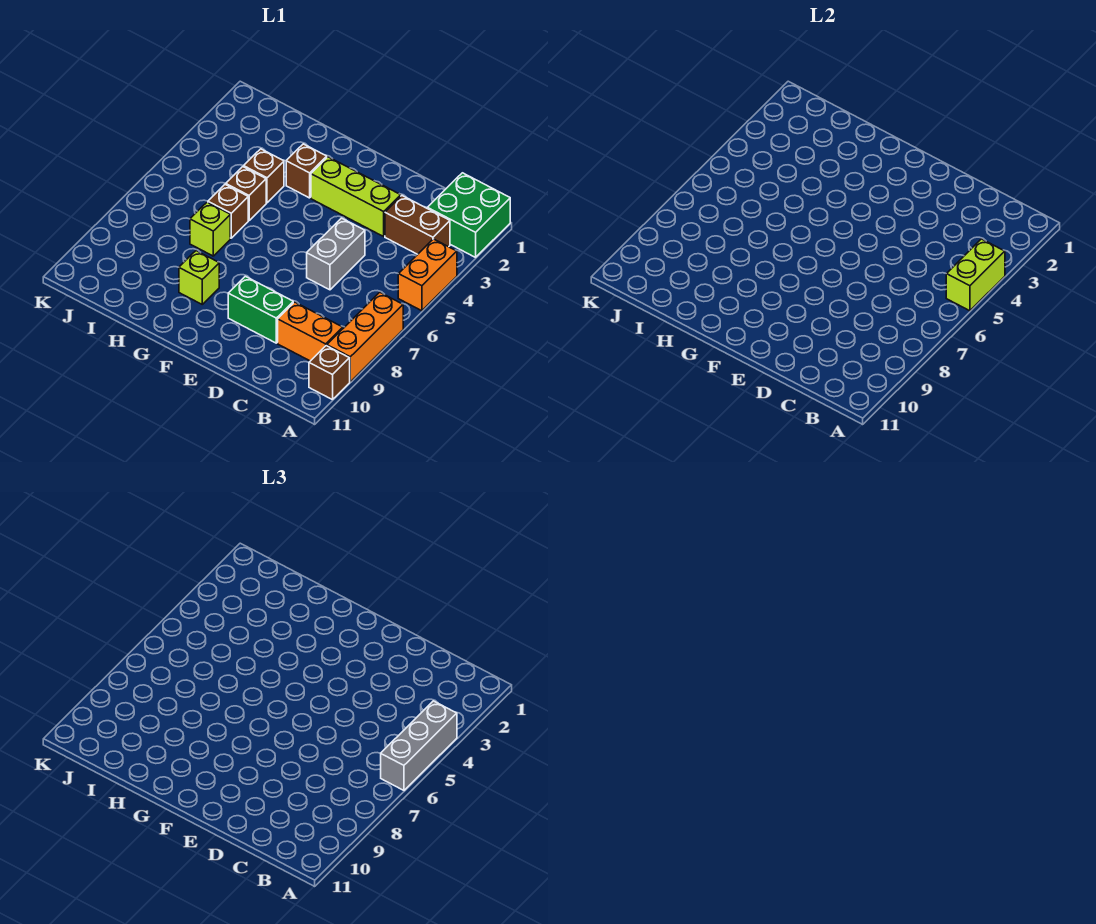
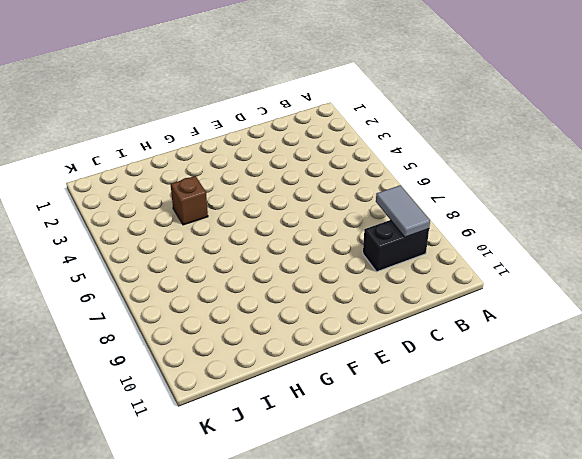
grey tile B8:B9 level 2 -> none
black brick B9:C9 level 1 -> orange brick B9:C9 level 1
none -> green brick A1:B2 level 1
none -> orange brick A4:A5 level 1
none -> orange brick A7:A9 level 1

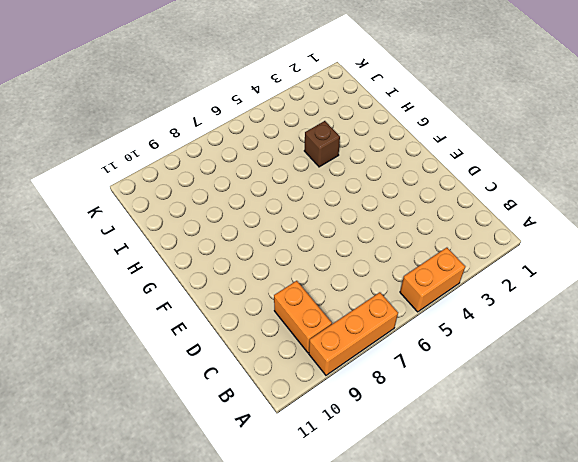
none -> green brick A1:B2 level 1
none -> brown brick A10 level 1
none -> brown brick B3:C3 level 1

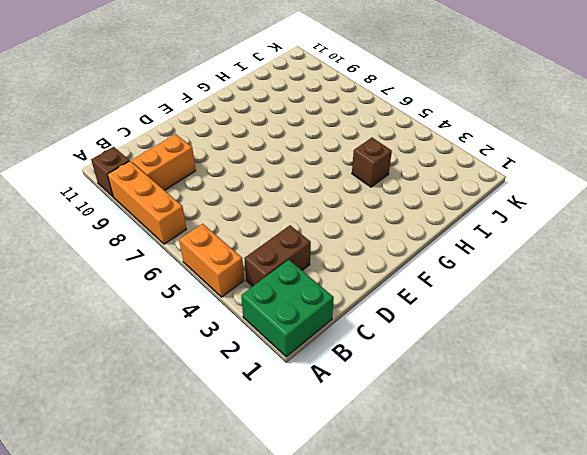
none -> lime brick D3:F3 level 1
none -> grey brick D5:D6 level 1
none -> green brick D9:E9 level 1

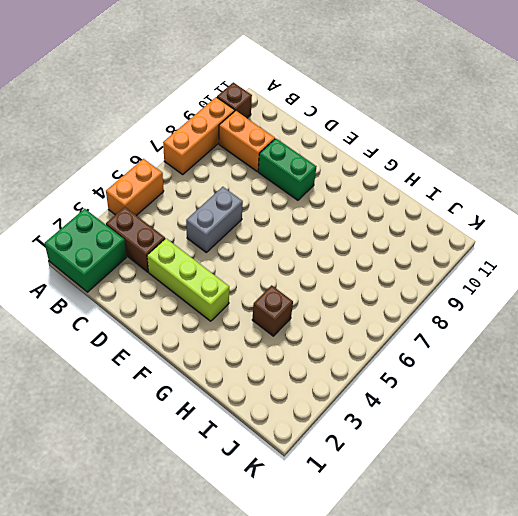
none -> brown brick G3 level 1
none -> lime brick G9 level 1
none -> brown brick H5 level 1

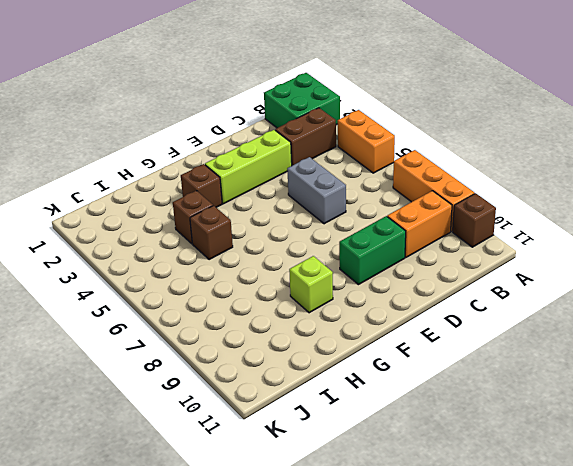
none -> brown brick H6 level 1
none -> lime brick H7 level 1
none -> lime brick A4:A5 level 2

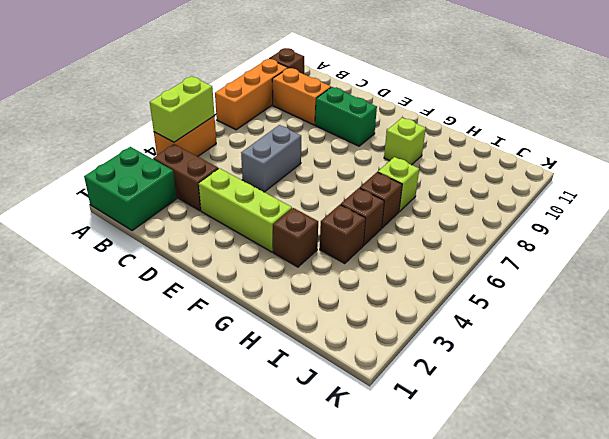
none -> grey brick A4:A6 level 3

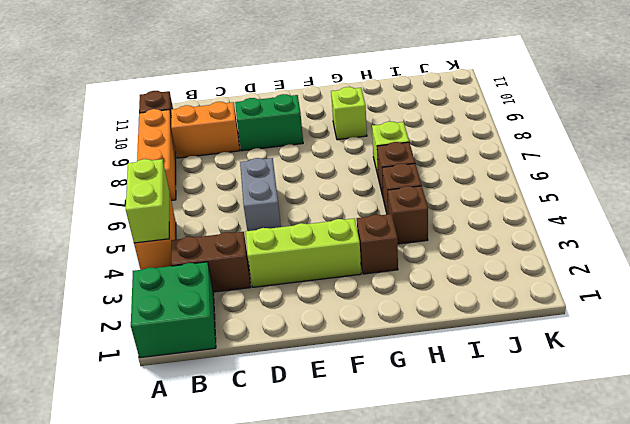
none -> grey brick A4:A6 level 3

